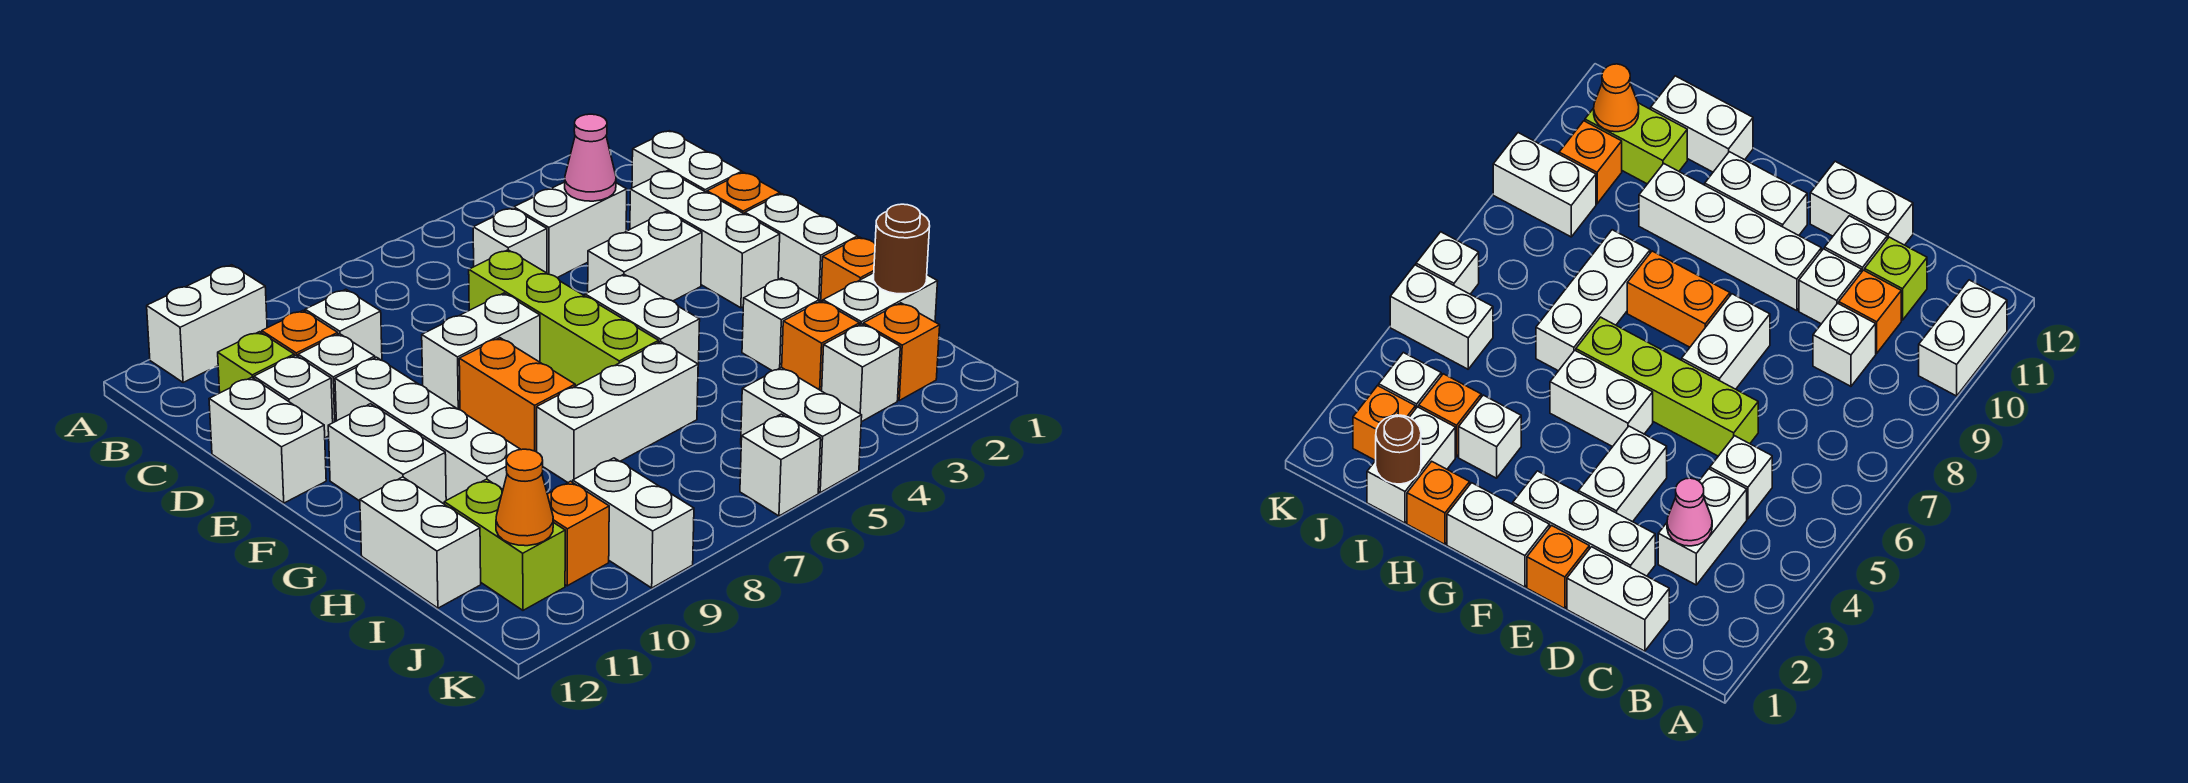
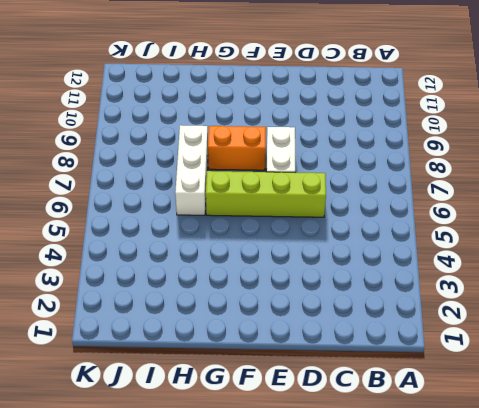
none -> white brick A10:A11 level 1
none -> white brick C1:D1 level 1
none -> white brick C3:C4 level 1
none -> white brick C5 level 1

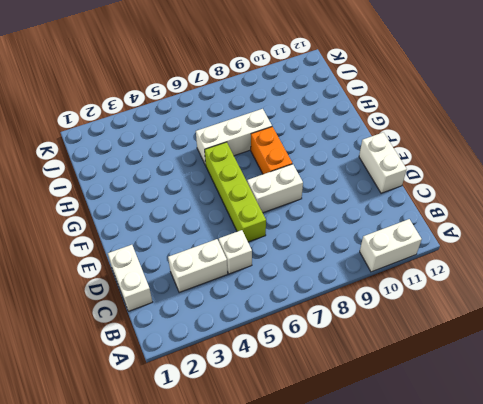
none -> white brick C9 level 1
none -> orange brick C10 level 1
none -> lime brick C11 level 1
none -> white brick D2:F2 level 1

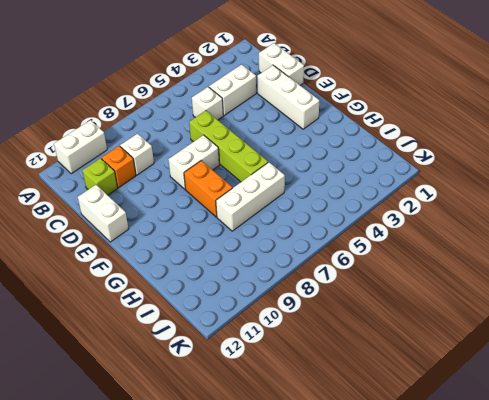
none -> white brick D10 level 1
none -> white brick D11 level 1
none -> orange brick E1 level 1
none -> white brick E3:E4 level 1

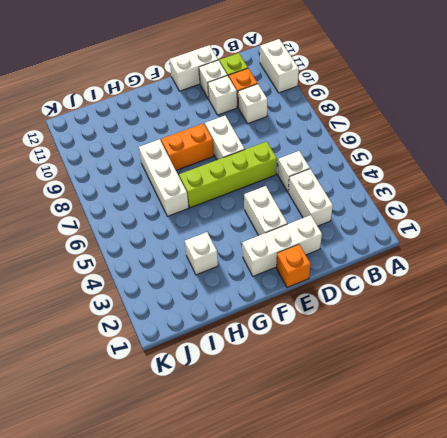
none -> white brick C1:D1 level 1
none -> white brick E10:H10 level 1
none -> white brick F1:G1 level 1
none -> white brick F5:G5 level 1

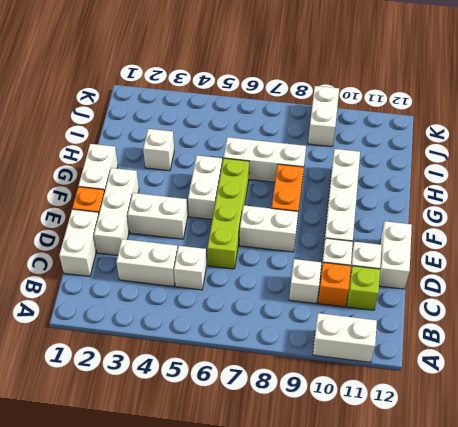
none -> white brick F11:G11 level 1
none -> orange brick H1 level 1
none -> white brick H12:I12 level 1
none -> white brick I1:I2 level 1

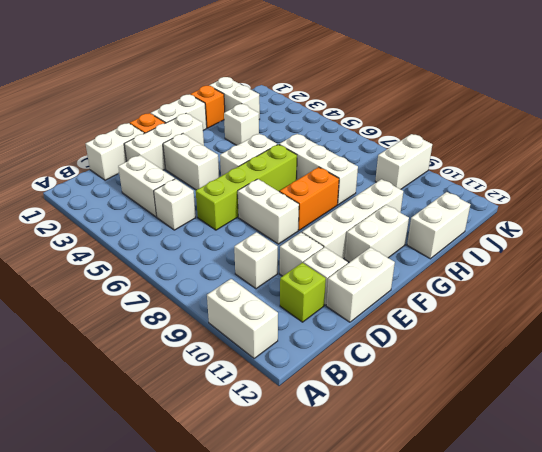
none -> orange brick C10 level 1
none -> orange brick I3 level 1
none -> lime brick I11:J11 level 1
none -> orange brick J2 level 1

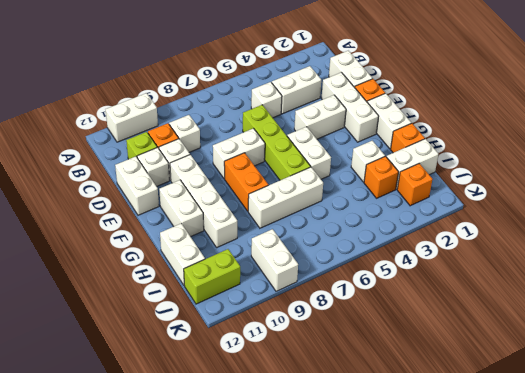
lime brick J11:J12 level 1 -> lime brick I11:J11 level 1
none -> white brick J3 level 1
none -> white brick J5:K5 level 1
none -> orange brick J10 level 1
none -> white brick K6 level 1

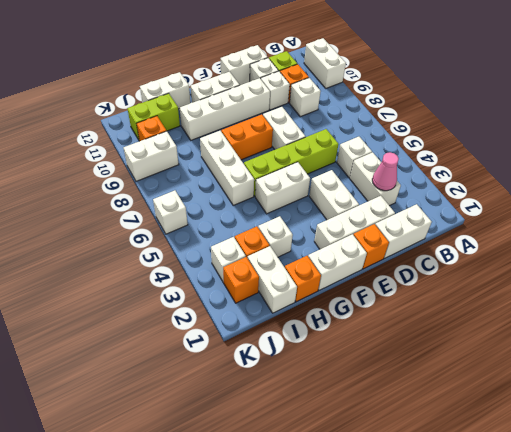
none -> white brick J5:K5 level 1
none -> brown round brick I1 level 2
none -> orange cone J11 level 2

